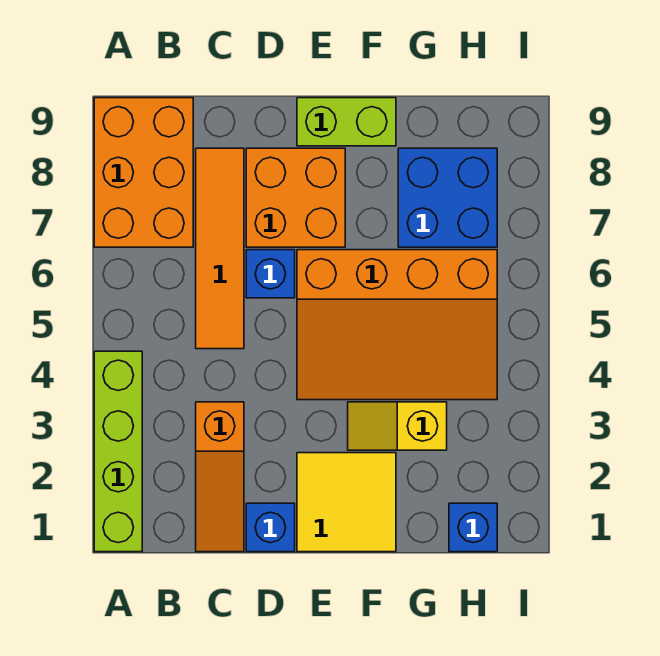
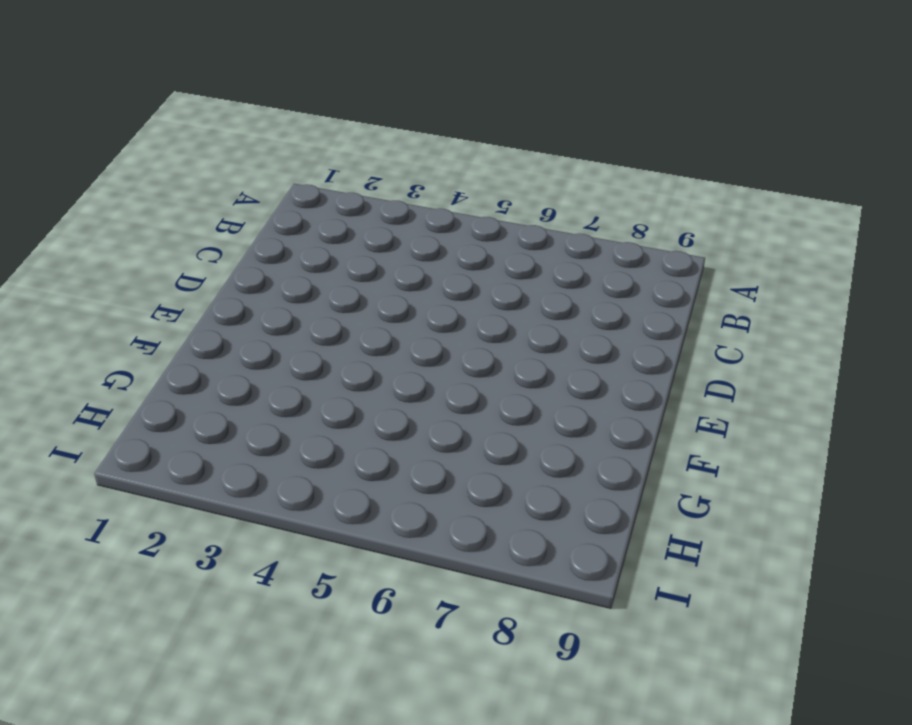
none -> lime brick A1:A4 level 1
none -> orange brick A7:B9 level 1
none -> orange slope C1:C3 level 1 top 3

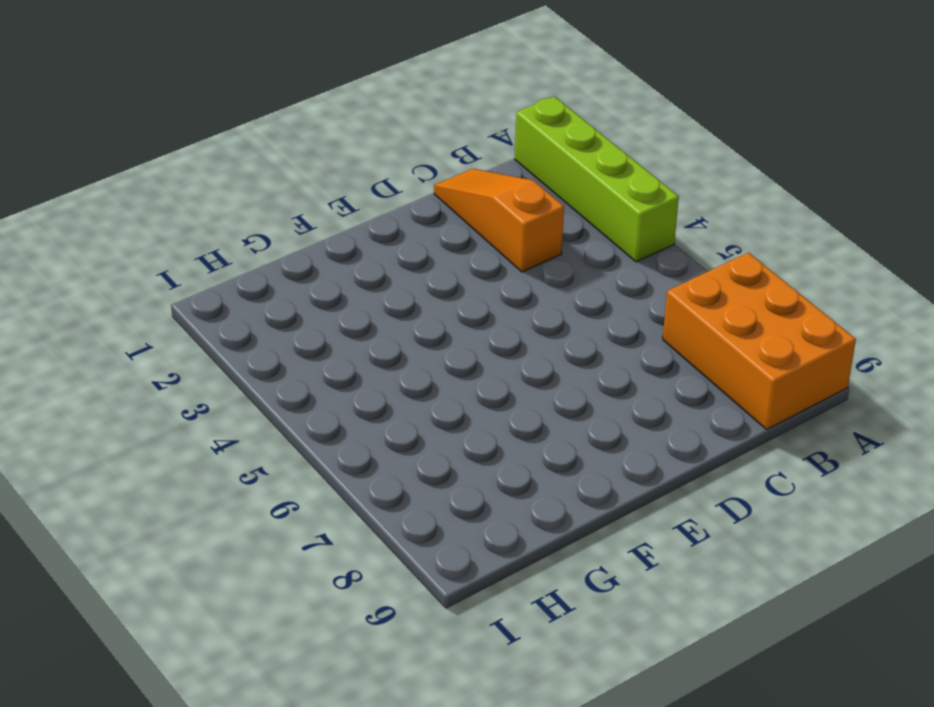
none -> orange tile C5:C8 level 1
none -> blue brick D1 level 1
none -> blue brick D6 level 1

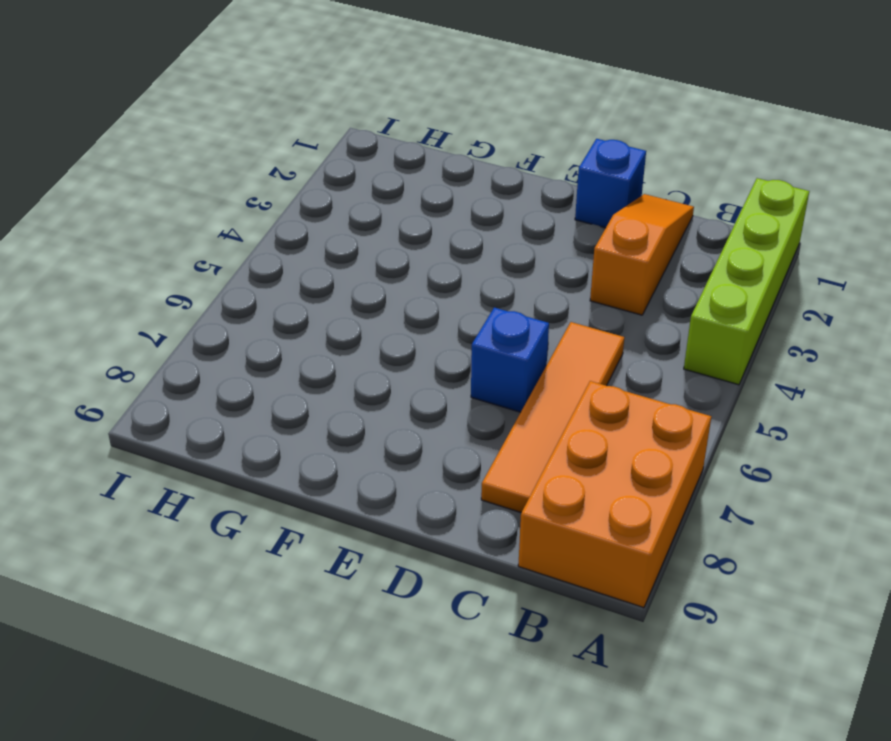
none -> orange brick D7:E8 level 1
none -> yellow tile E1:F2 level 1
none -> orange slope E4:H6 level 1 top 6

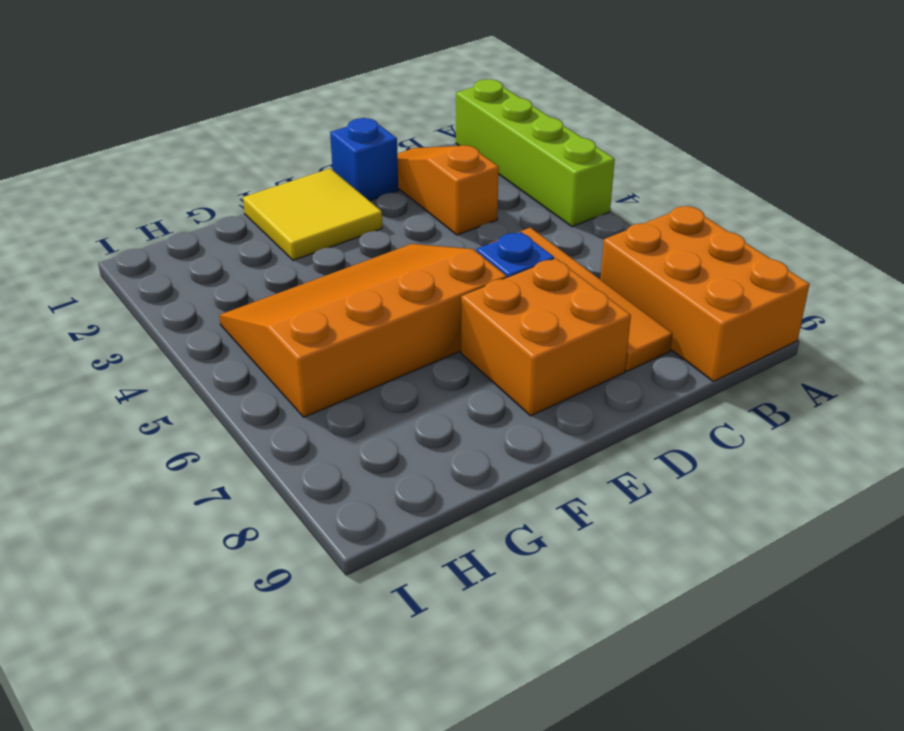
none -> lime brick E9:F9 level 1
none -> yellow slope F3:G3 level 1 top G
none -> blue brick G7:H8 level 1

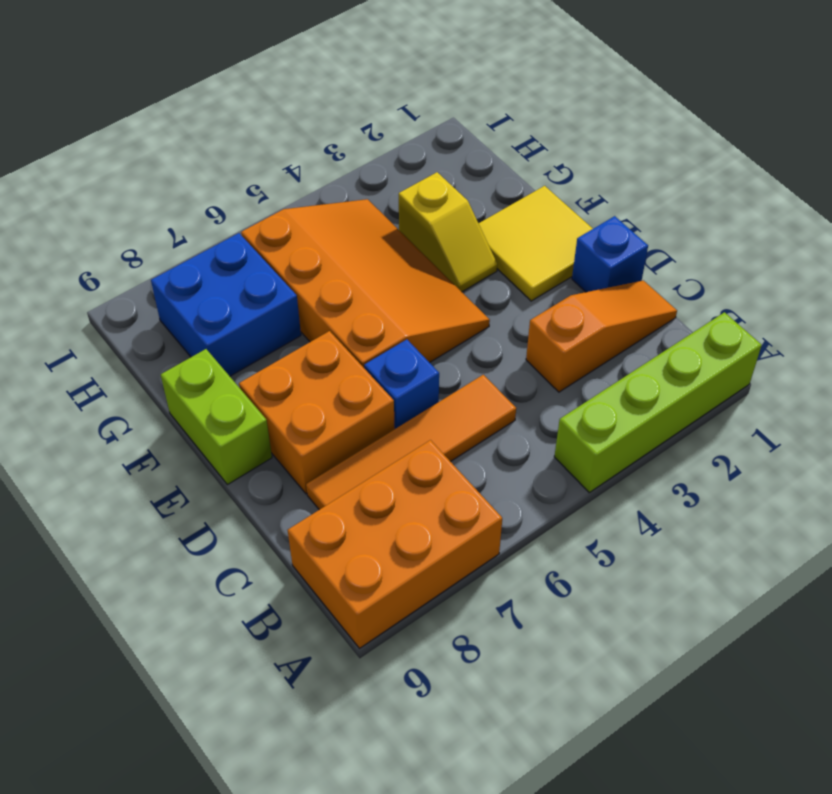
none -> blue brick H1 level 1

